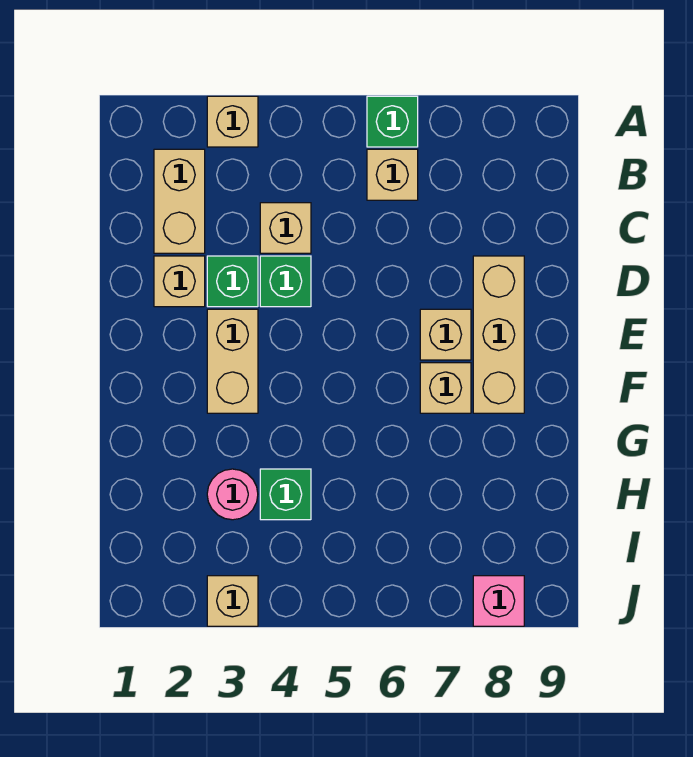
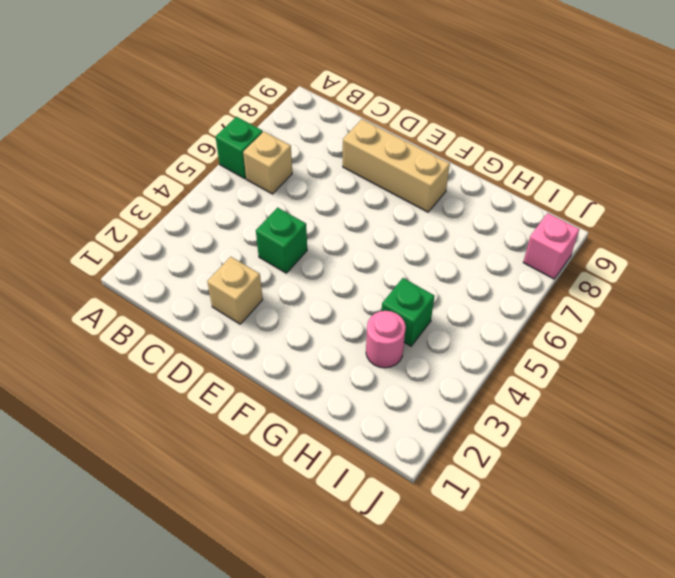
none -> tan brick A3 level 1
none -> tan brick B2:C2 level 1
none -> tan brick C4 level 1

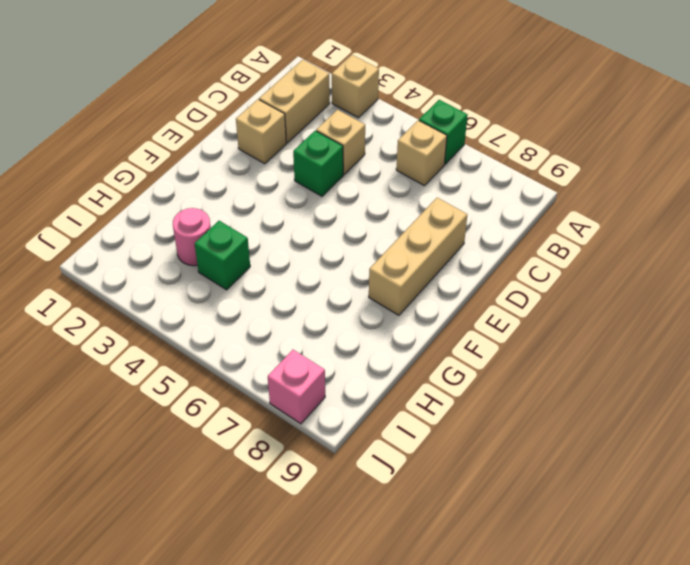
none -> green brick D3 level 1
none -> tan brick E3:F3 level 1
none -> tan brick E7 level 1

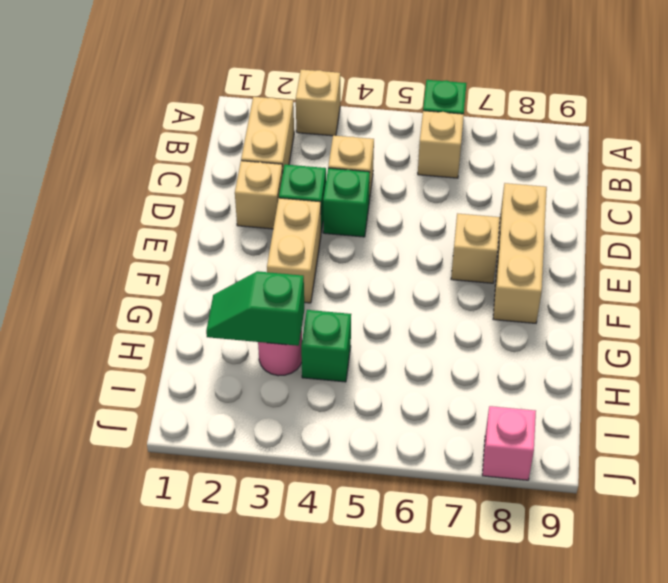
green slope H2:H3 level 2 top 3 -> none
none -> tan brick F7 level 1
none -> tan brick J3 level 1

